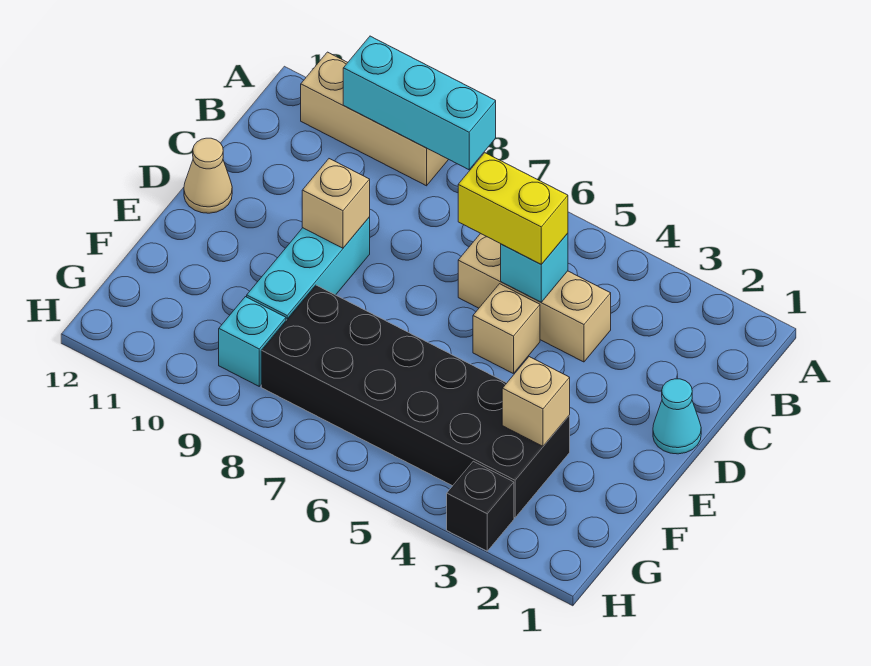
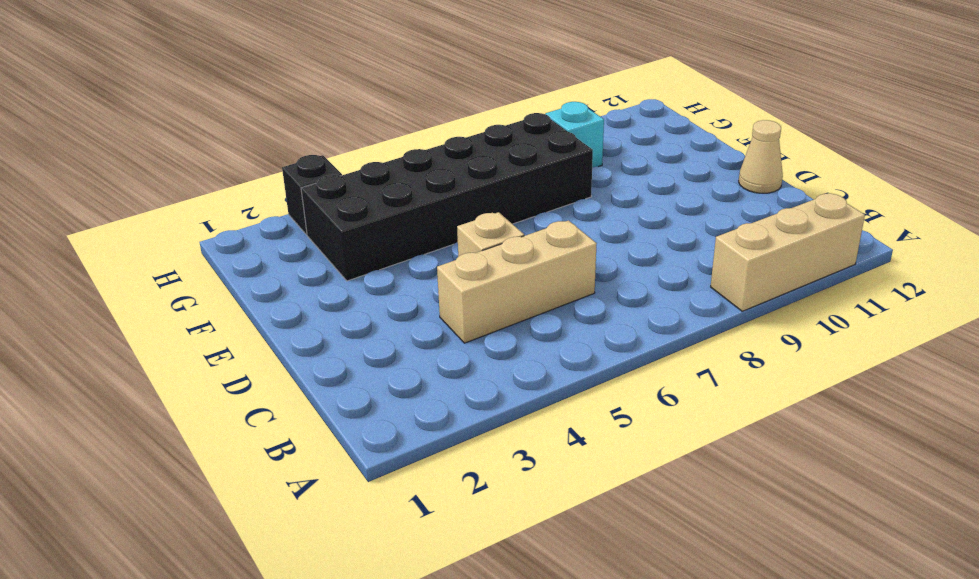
none -> cyan cone D1 level 1
none -> cyan brick D9:F9 level 1
none -> cyan brick A8:A10 level 2

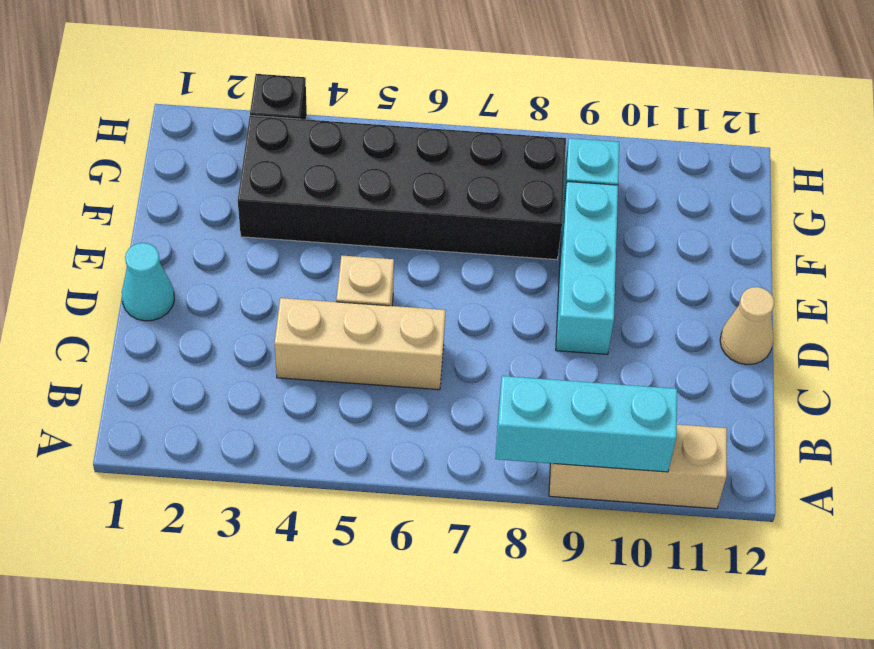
none -> cyan brick C5 level 2
none -> tan brick D9 level 2
none -> tan brick F3 level 2

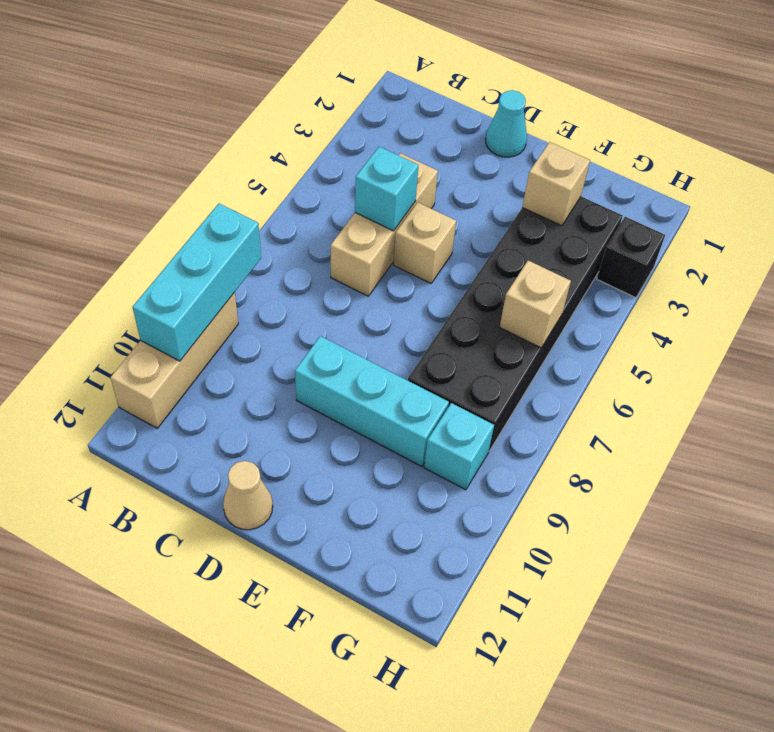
tan brick G6 level 2 -> tan brick D9 level 2
none -> yellow brick C5:C6 level 3

